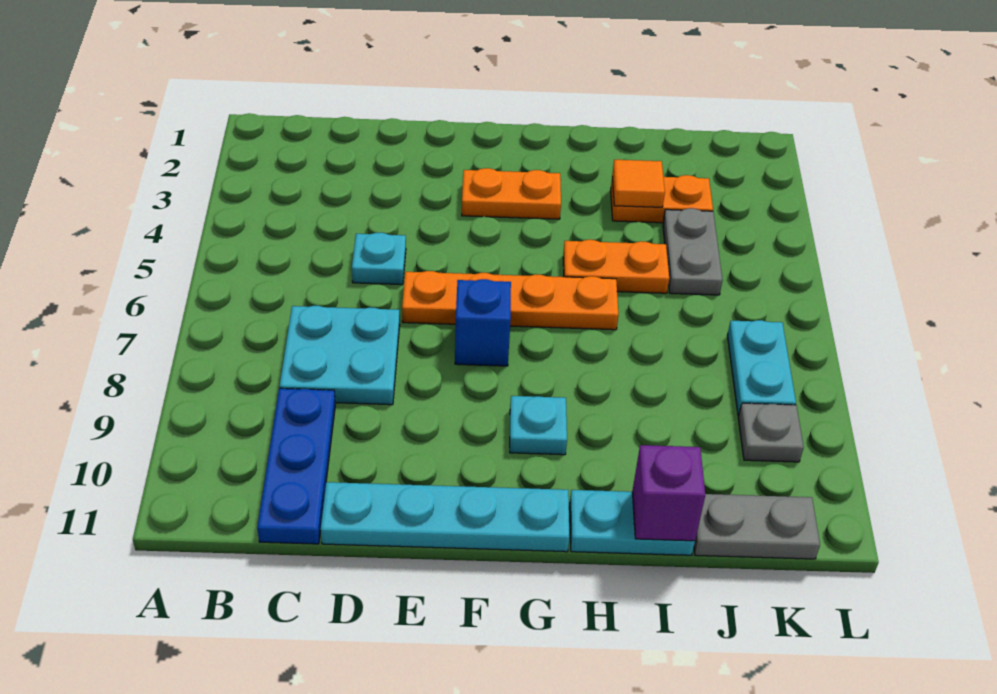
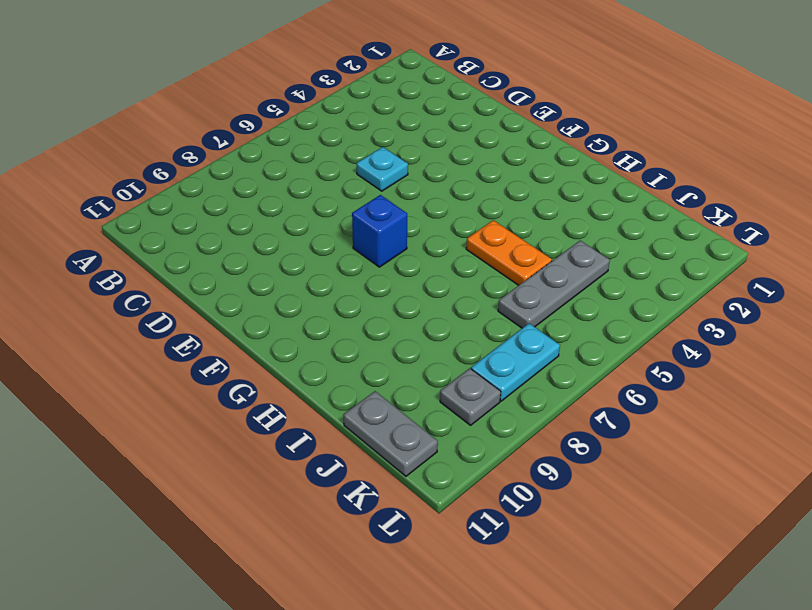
grey plate J4:J6 level 1 -> grey plate J4:J5 level 1
none -> cyan plate C7:D8 level 1
none -> blue plate C9:C11 level 1
none -> cyan plate D11:G11 level 1

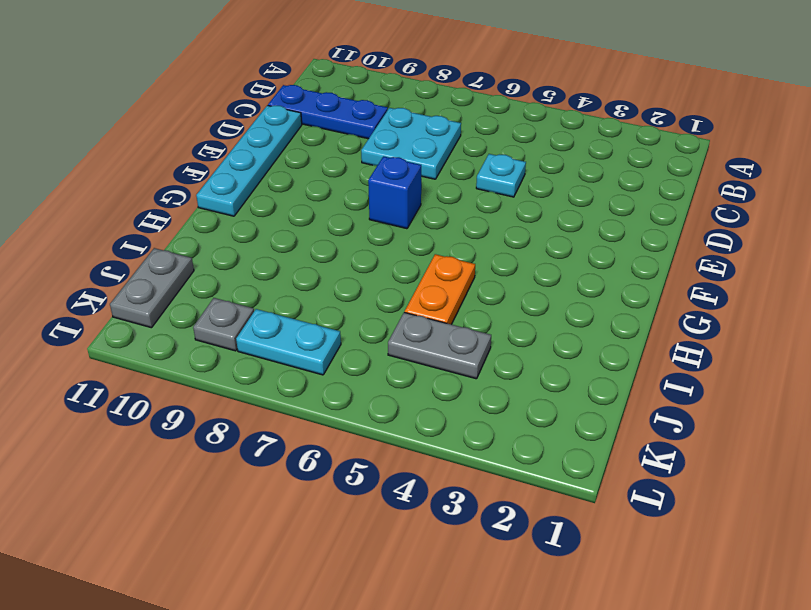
none -> orange plate E6:H6 level 1
none -> orange plate F3:G3 level 1
none -> cyan plate G9 level 1

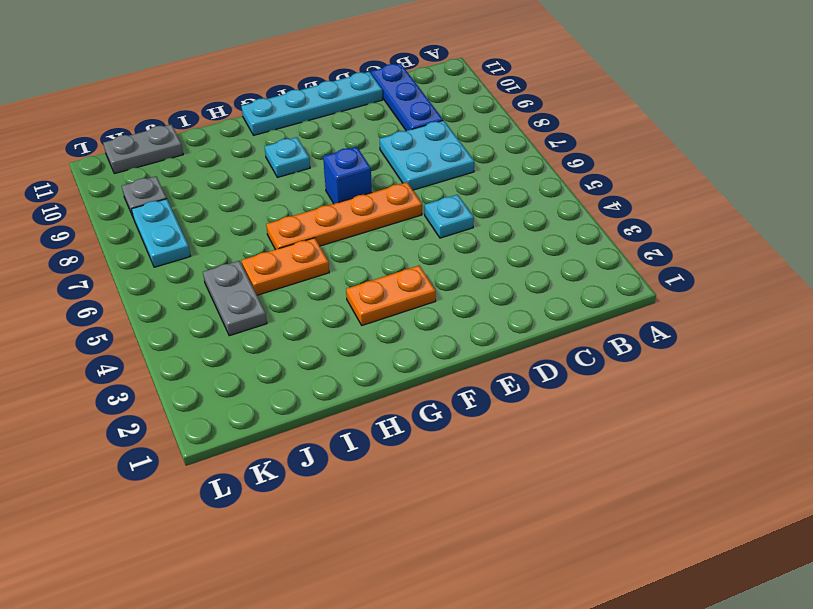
none -> cyan plate H11:I11 level 1
none -> orange plate I3:J3 level 1
none -> orange tile I3 level 2

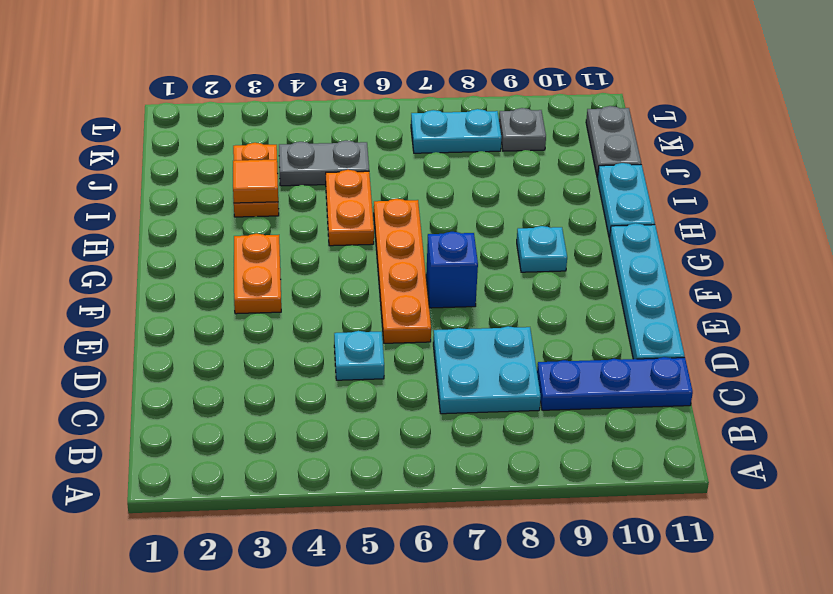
none -> purple brick I11 level 2

